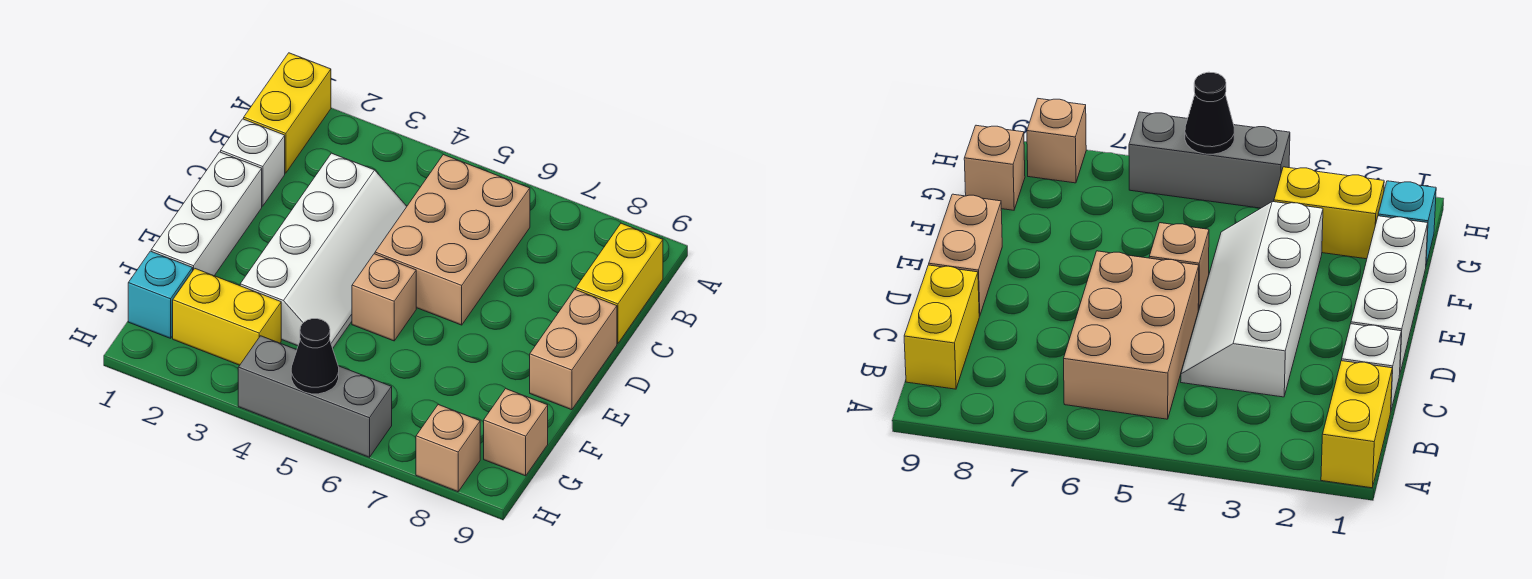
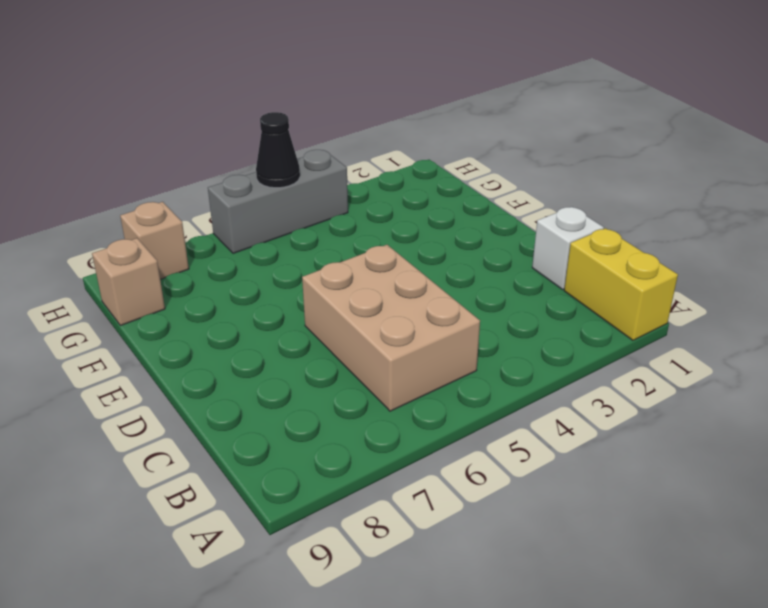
none -> yellow brick B9:C9 level 1
none -> white slope C3:F4 level 1 top 3
none -> white brick D1:F1 level 1

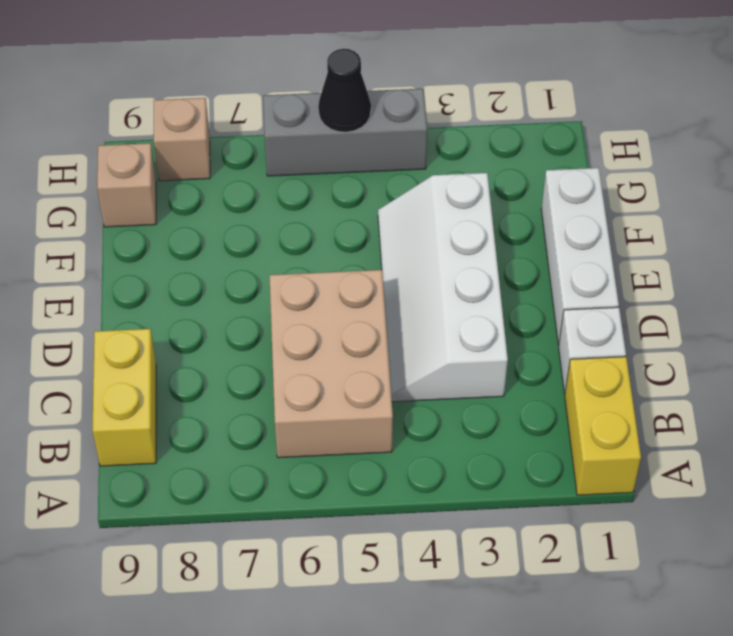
none -> tan brick D9:E9 level 1
none -> tan brick E5 level 1
none -> cyan brick G1 level 1

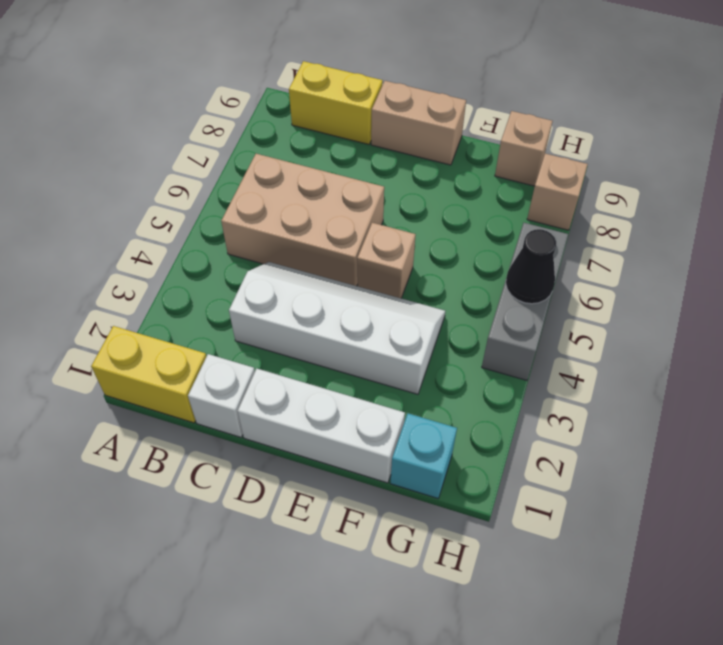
none -> yellow brick G2:G3 level 1

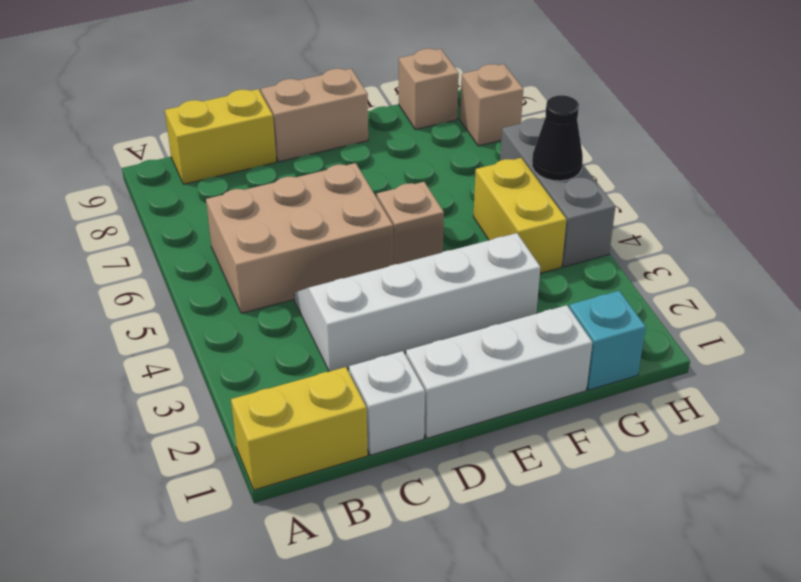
yellow brick G4:G5 level 1 -> yellow brick G2:G3 level 1

